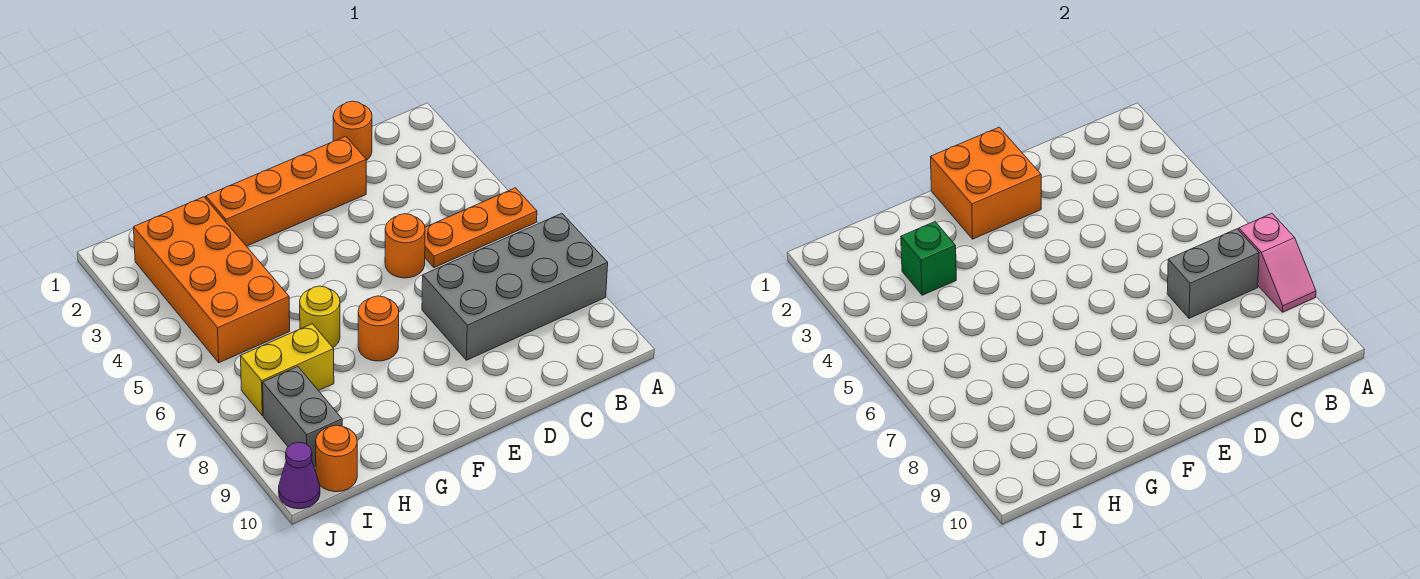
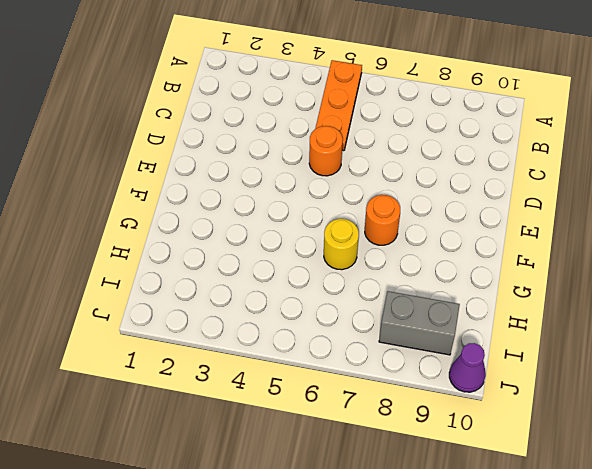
none -> grey brick A7:D8 level 1
none -> orange round brick C1 level 1
none -> orange brick D2:G2 level 1

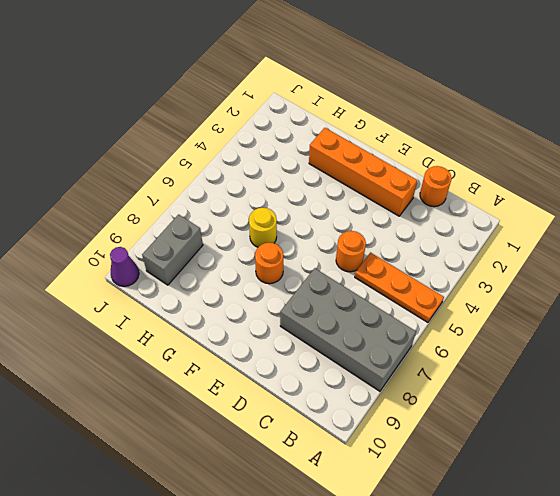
none -> orange brick H2:I5 level 1
none -> yellow brick H7:I7 level 1
none -> orange round brick I10 level 1

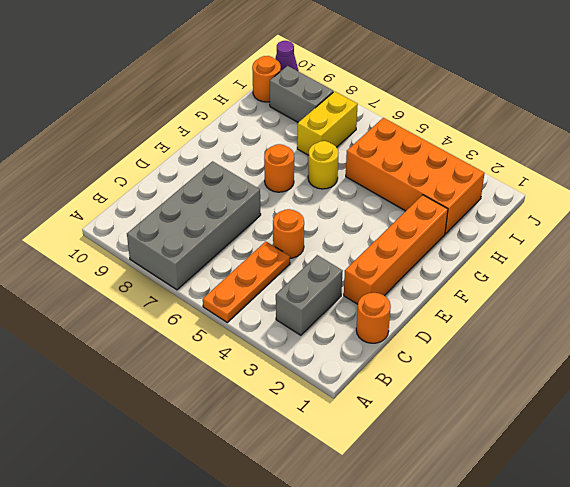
grey brick B3:C3 level 1 -> grey brick B7:C7 level 2
none -> pink slope A7:A8 level 2 top 7
none -> orange brick E1:F2 level 2
none -> green brick H3 level 2

